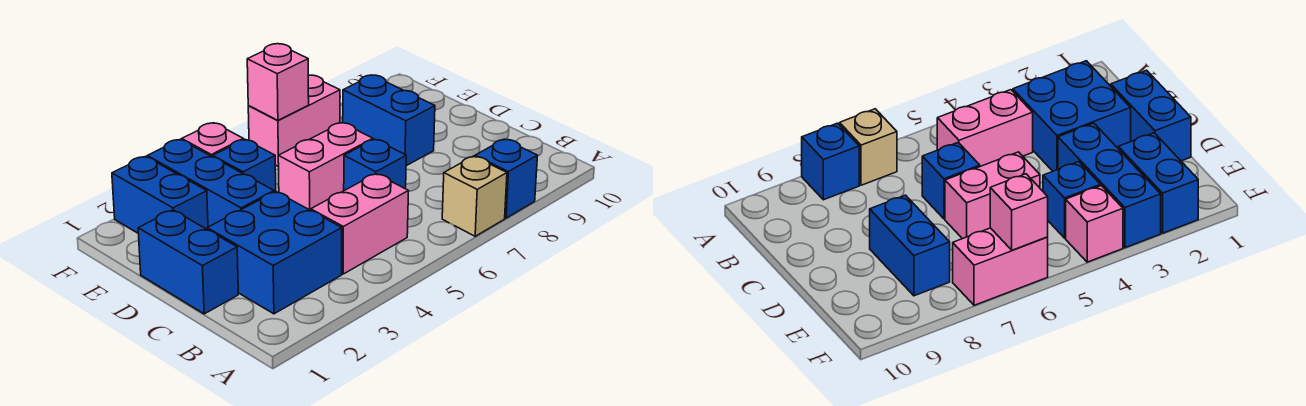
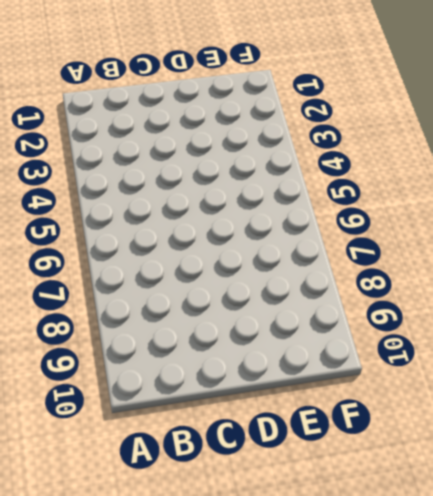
none -> tan brick A7 level 1
none -> blue brick A8 level 1
none -> blue brick B2:C3 level 1

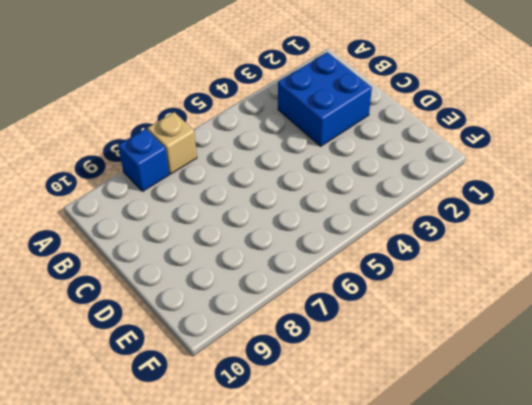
none -> pink brick B4:B5 level 1
none -> blue brick C1:D1 level 1
none -> blue brick C6 level 1

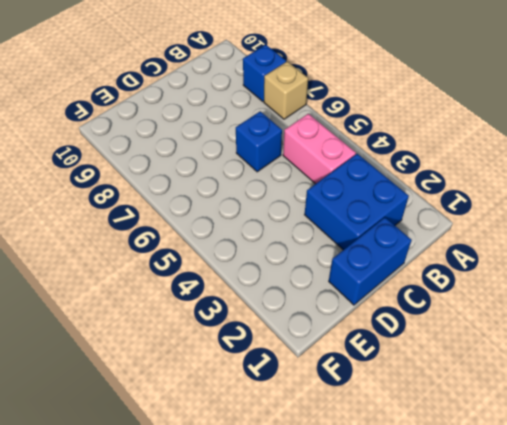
none -> blue brick D3:F3 level 1
none -> pink brick D5:D6 level 1
none -> blue brick D8:E8 level 1

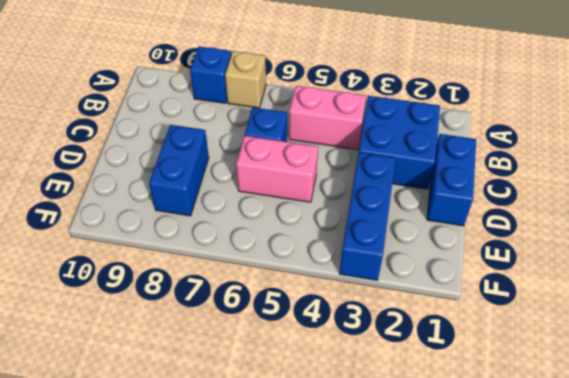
none -> blue brick E2:F2 level 1
none -> blue brick E4 level 1
none -> pink brick F4 level 1

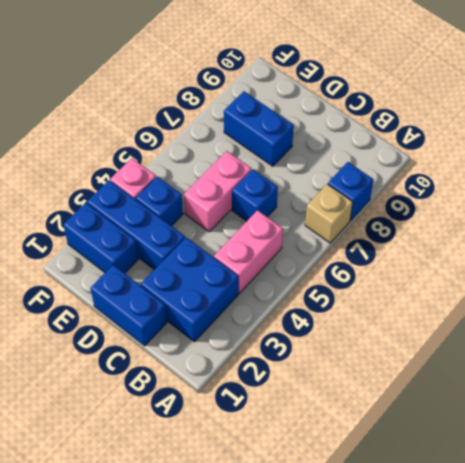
none -> pink brick F6:F7 level 1
none -> pink brick F6 level 2

